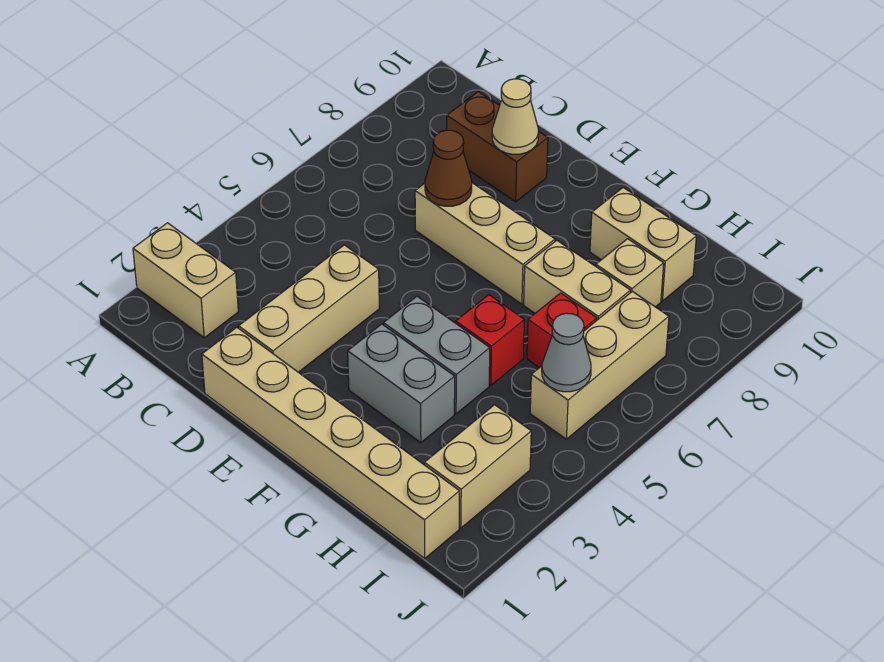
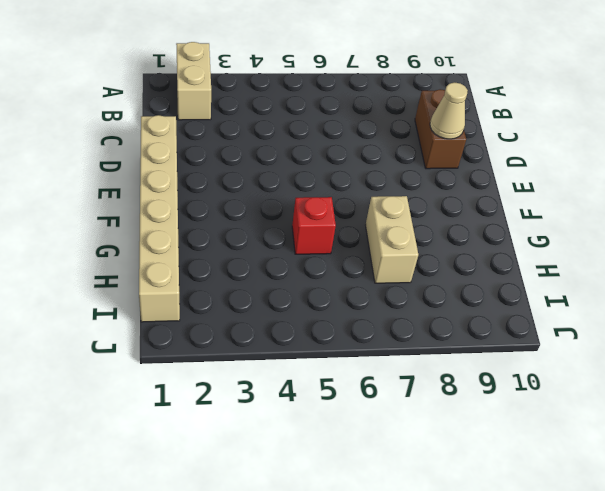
none -> tan brick D2:D4 level 1
none -> tan brick D7:F7 level 1
none -> grey brick F3:G3 level 1

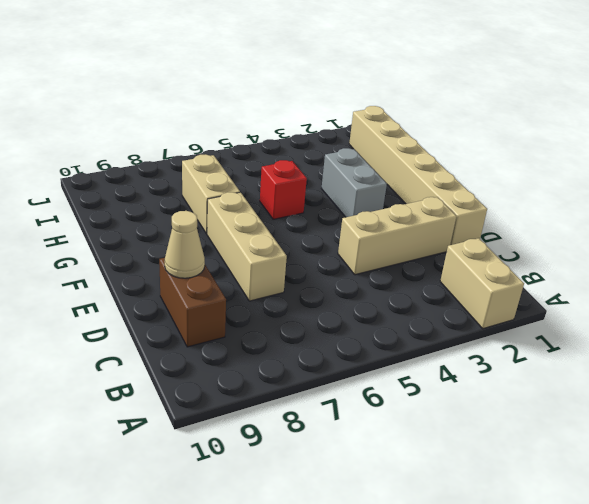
none -> grey brick F4:G4 level 1
none -> tan brick G9:H9 level 1
none -> red brick H6 level 1

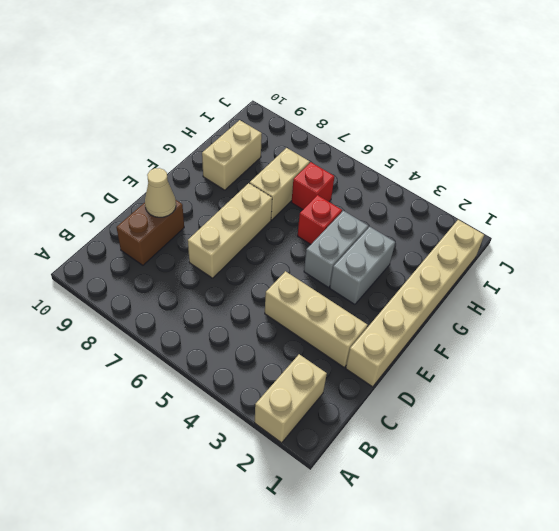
none -> tan brick H8 level 1
none -> tan brick I2:I3 level 1
none -> tan brick I5:I7 level 1

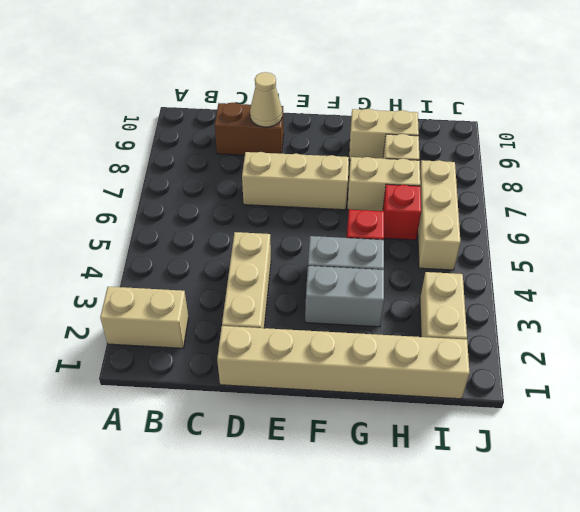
none -> brown cone D7 level 2
none -> grey cone I5 level 2

